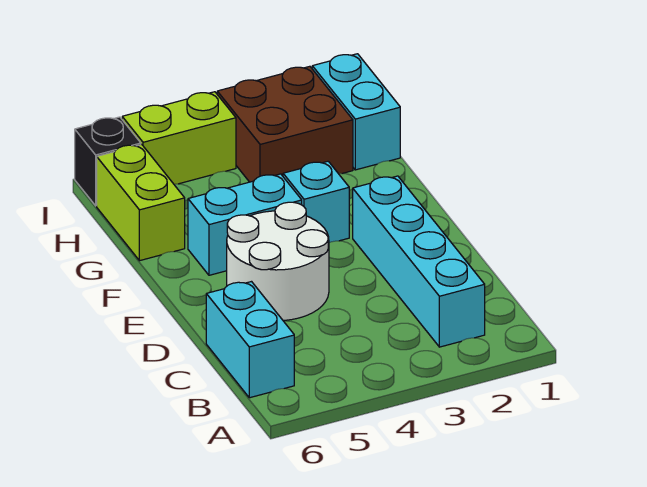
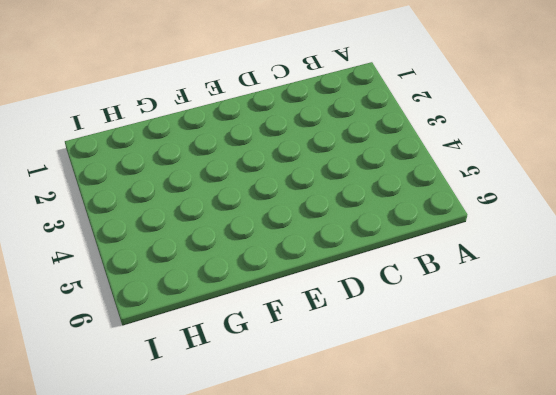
none -> cyan brick B2:E2 level 1
none -> cyan brick B6:C6 level 1

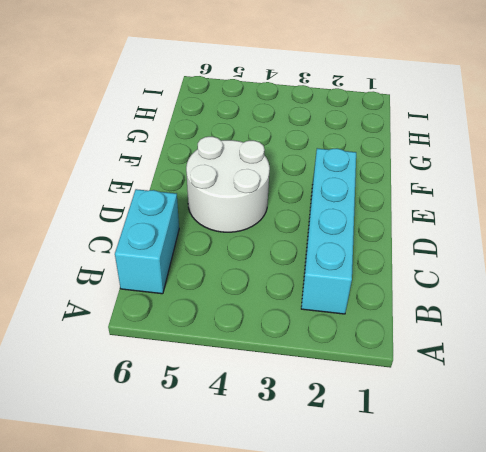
none -> cyan brick F3 level 1
none -> cyan brick F4:F5 level 1

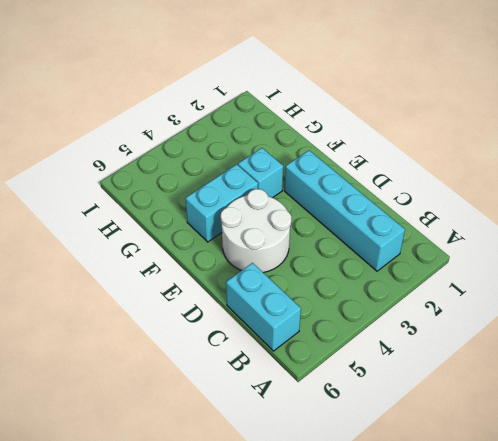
none -> lime brick G6:H6 level 1
none -> cyan brick H1:I1 level 1

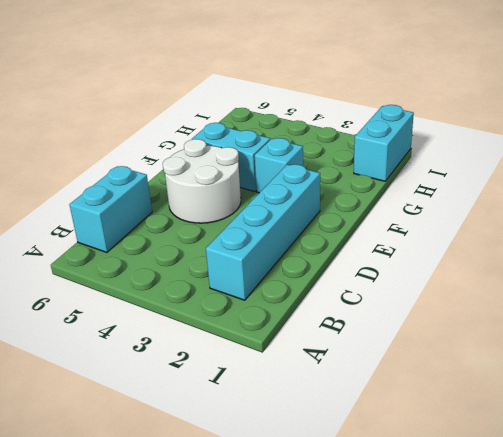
none -> lime brick G6:H6 level 1
none -> brown brick H2:I3 level 1

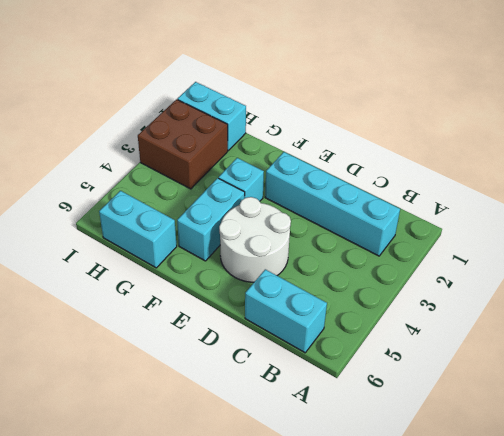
cyan brick G6:H6 level 1 -> lime brick G6:H6 level 1
none -> lime brick I4:I5 level 1
none -> black brick I6 level 1

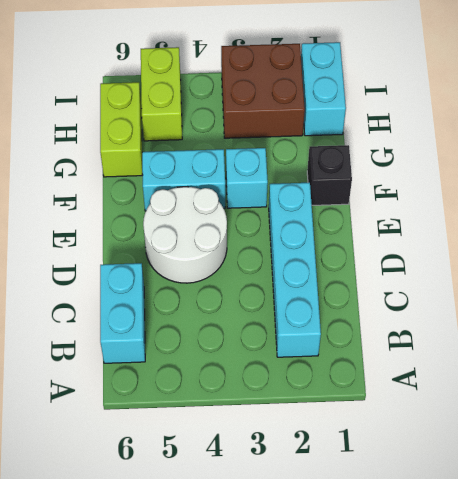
black brick F1 level 1 -> black brick I6 level 1
lime brick H5:I5 level 1 -> lime brick I4:I5 level 1

